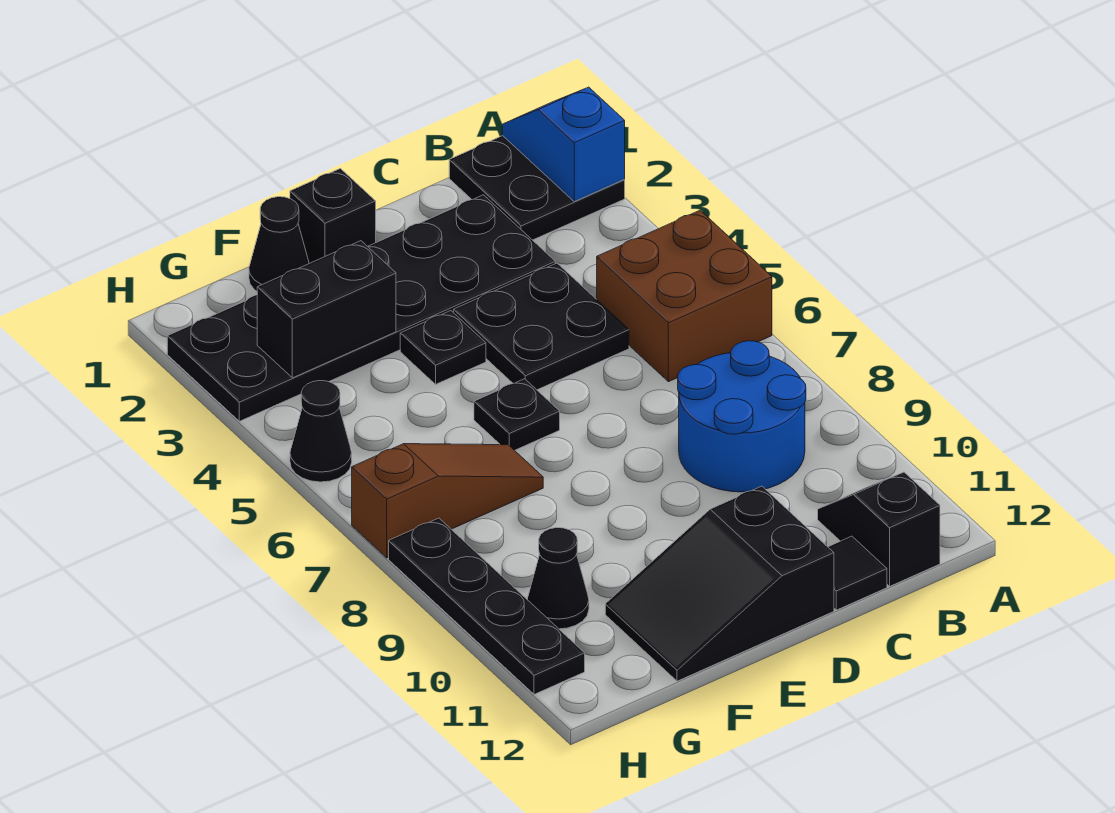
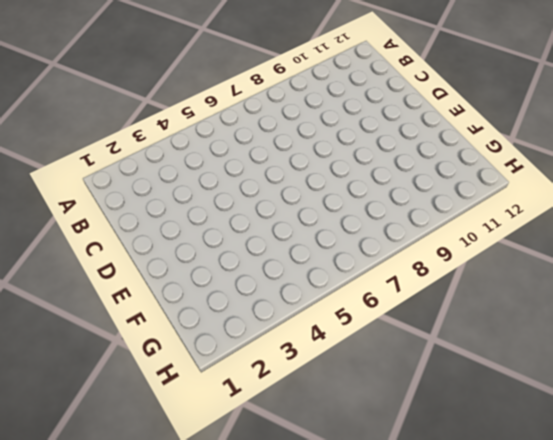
none -> black plate A1:B2 level 1
none -> brown brick A5:B6 level 1
none -> blue round brick B8:C9 level 1

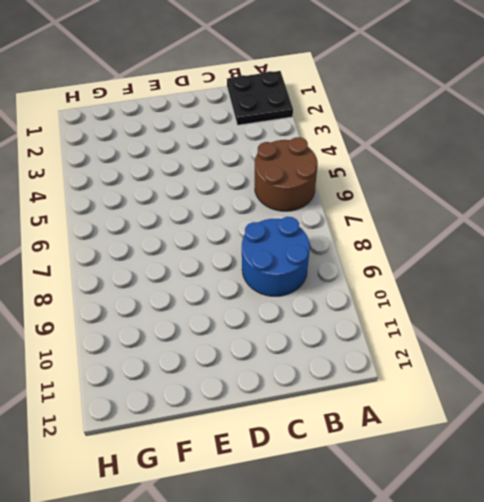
brown round brick A5:B6 level 1 -> brown brick A5:B6 level 1
none -> black slope B11:B12 level 1 top 12
none -> black plate C2:H3 level 1
none -> black plate C4:D5 level 1

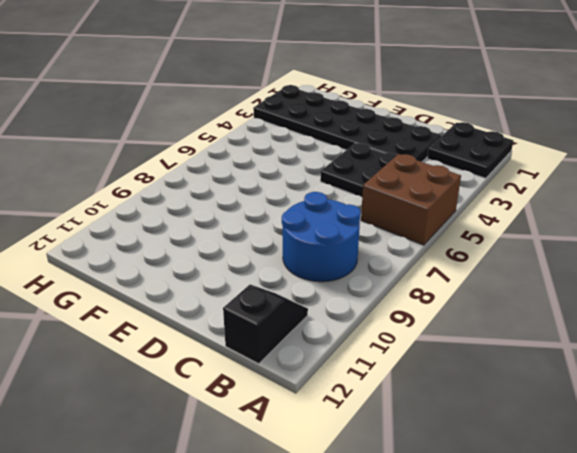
none -> black tile C12 level 1
none -> black slope D11:F12 level 1 top D
none -> black brick E1 level 1

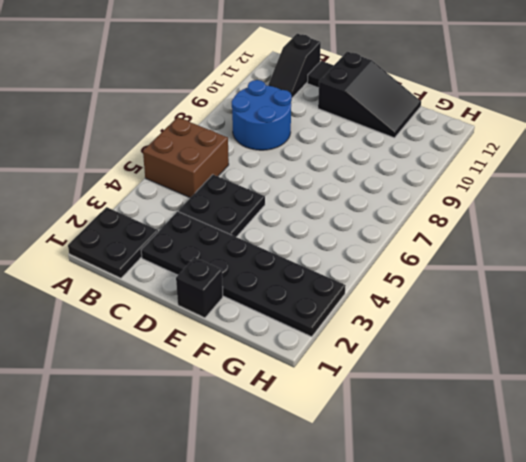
none -> black plate E4 level 1
none -> black plate E6 level 1
none -> black cone F1 level 1

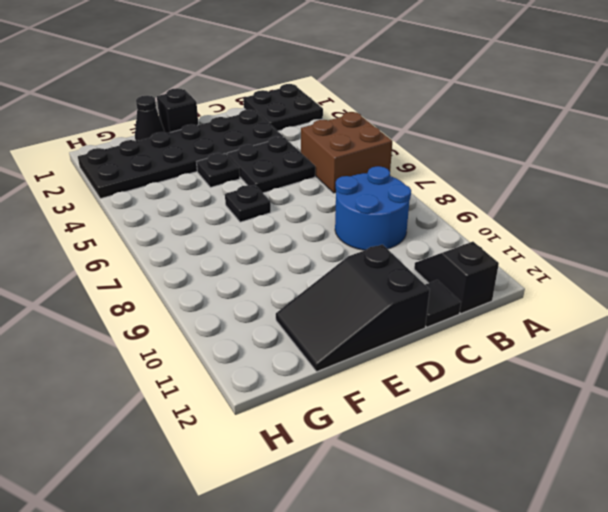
none -> brown slope F7:H7 level 1 top H
none -> black cone G10 level 1
none -> black cone H5 level 1

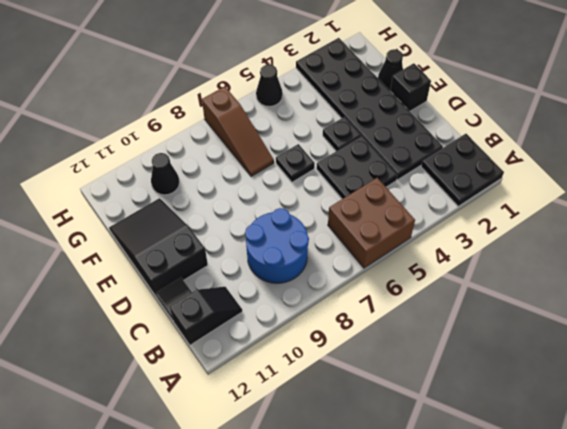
none -> black plate H8:H11 level 1
none -> blue slope A1:A2 level 2 top 2
none -> black brick F3:G3 level 2

